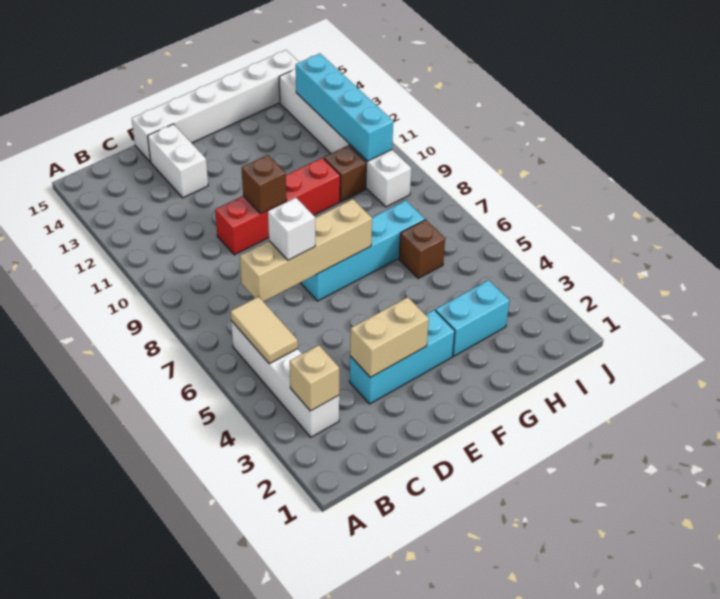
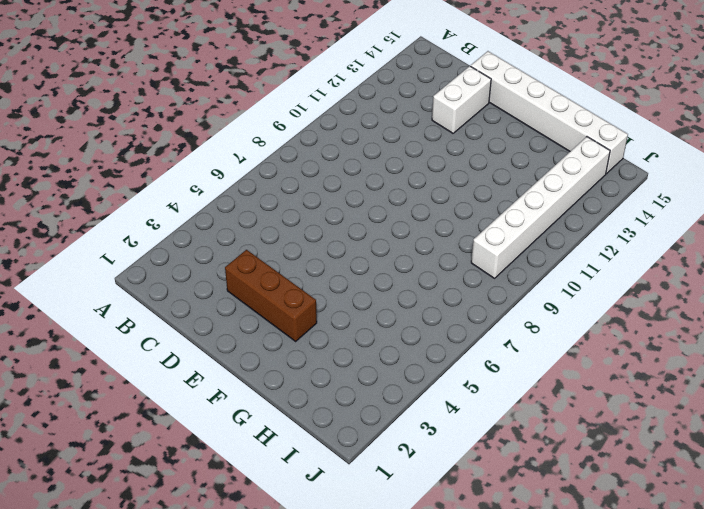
brown brick D3:F3 level 1 -> cyan brick D3:F3 level 1
none -> white brick B3:B6 level 1
none -> red brick D10:G10 level 1
none -> cyan brick E7:H7 level 1

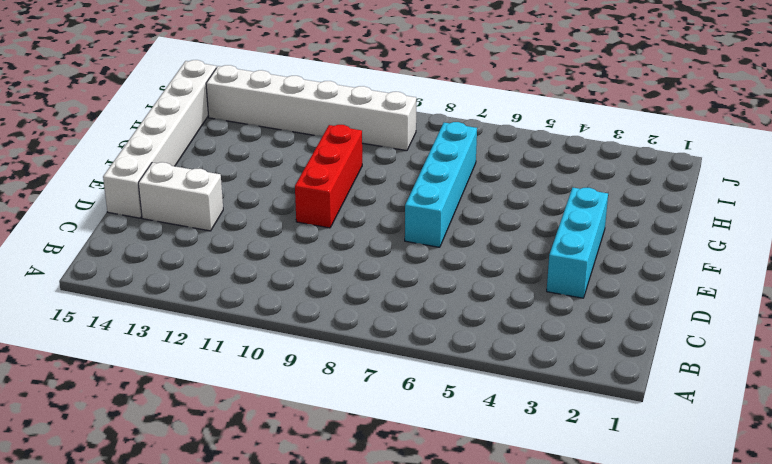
red brick E10:G10 level 1 -> red brick D10:G10 level 1
none -> white brick B3:B6 level 1
none -> cyan brick G3:H3 level 1
none -> brown brick H6 level 1

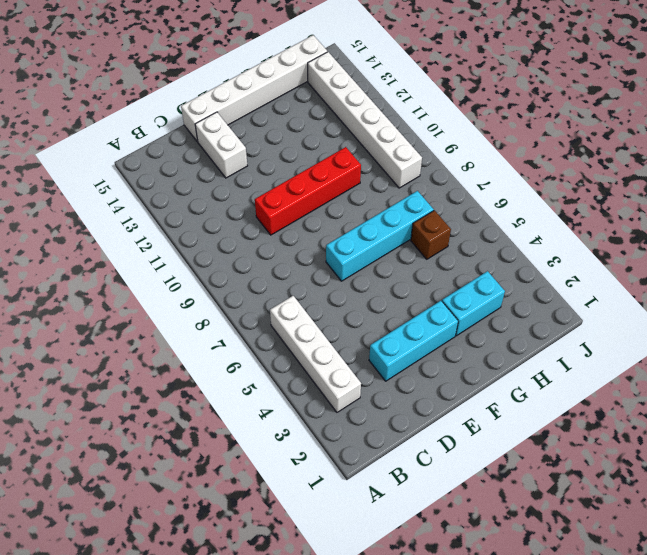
none -> brown brick H10 level 1
none -> tan brick B3 level 2
none -> tan tile B5:B6 level 2

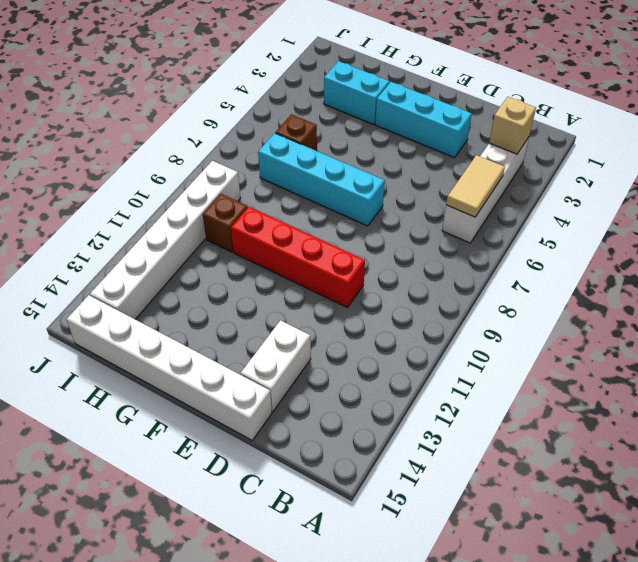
none -> tan brick C7:F7 level 2
none -> tan brick D3:E3 level 2
none -> brown brick E10 level 2

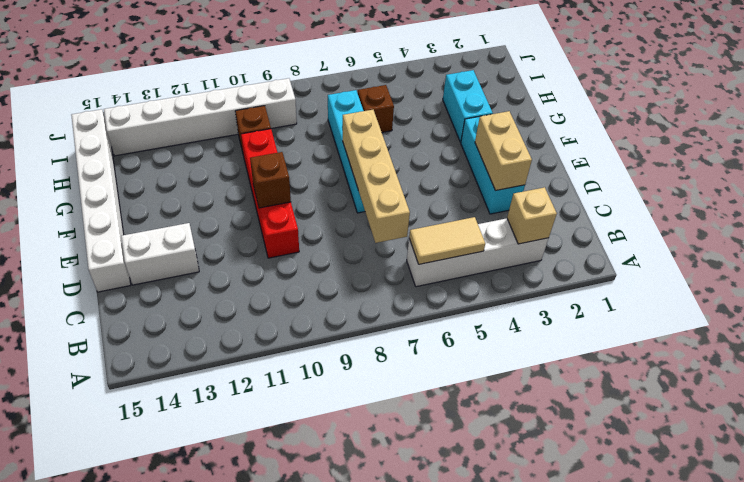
none -> cyan brick I10:I13 level 2
none -> white brick D7 level 3

